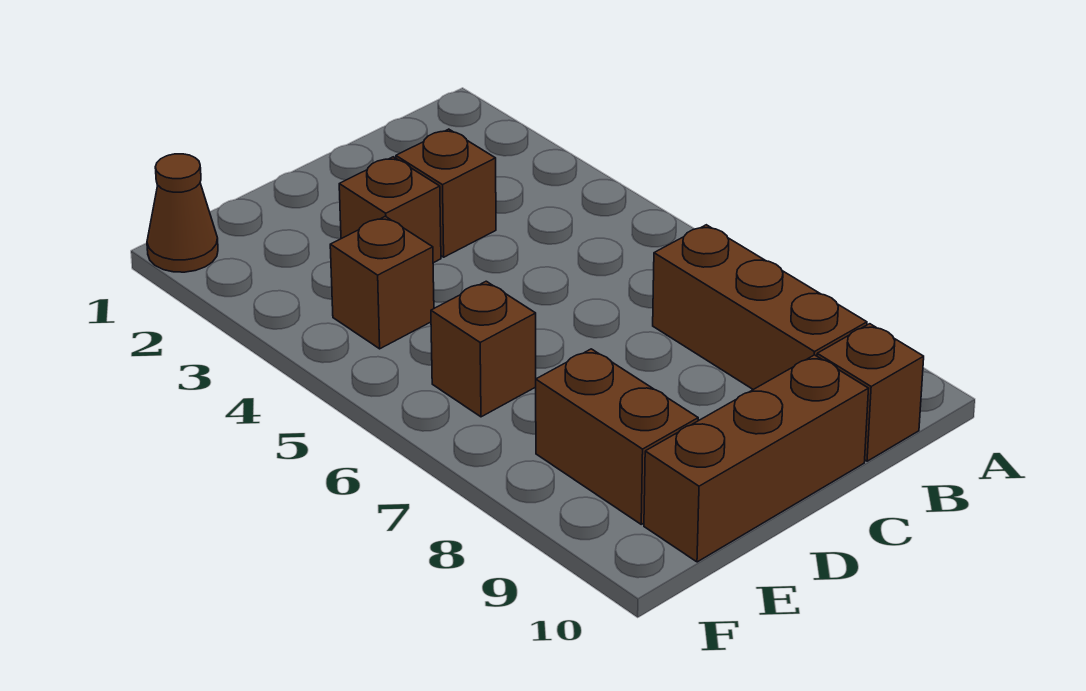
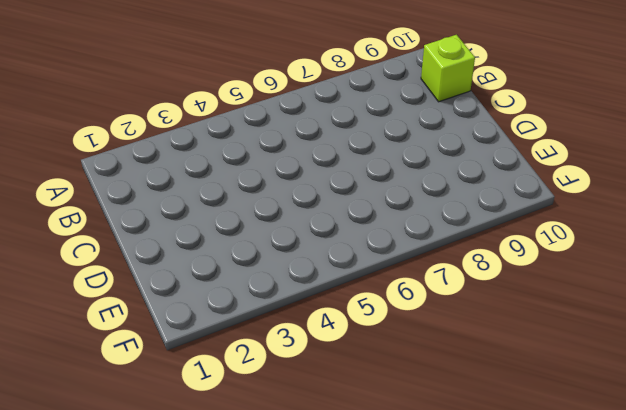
lime brick B10 level 1 -> brown brick B10 level 1
none -> brown brick B7:B9 level 1
none -> brown brick C3 level 1

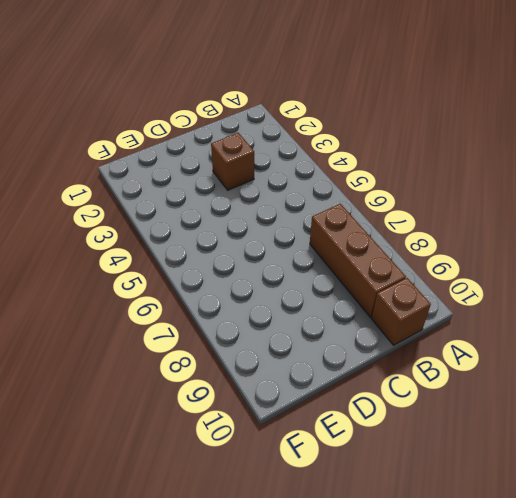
none -> brown brick C10:E10 level 1
none -> brown brick D3 level 1

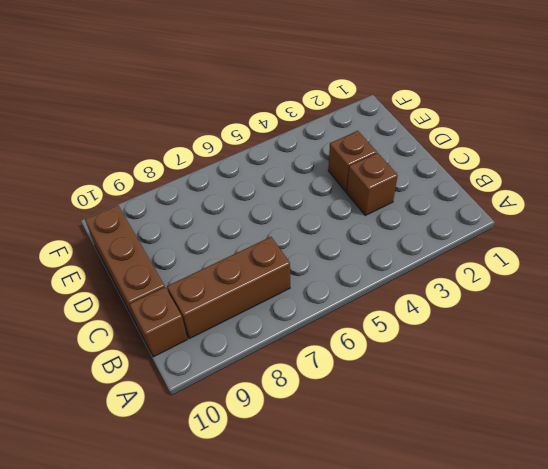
none -> brown brick E4 level 1
none -> brown brick E6 level 1

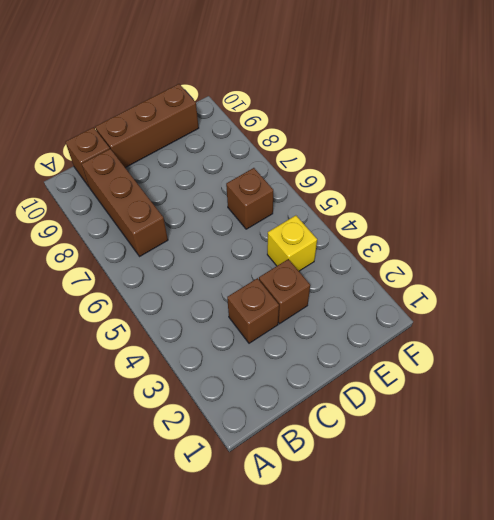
yellow brick E4 level 1 -> brown brick E4 level 1
none -> brown brick E8:E9 level 1
none -> brown cone F1 level 1

